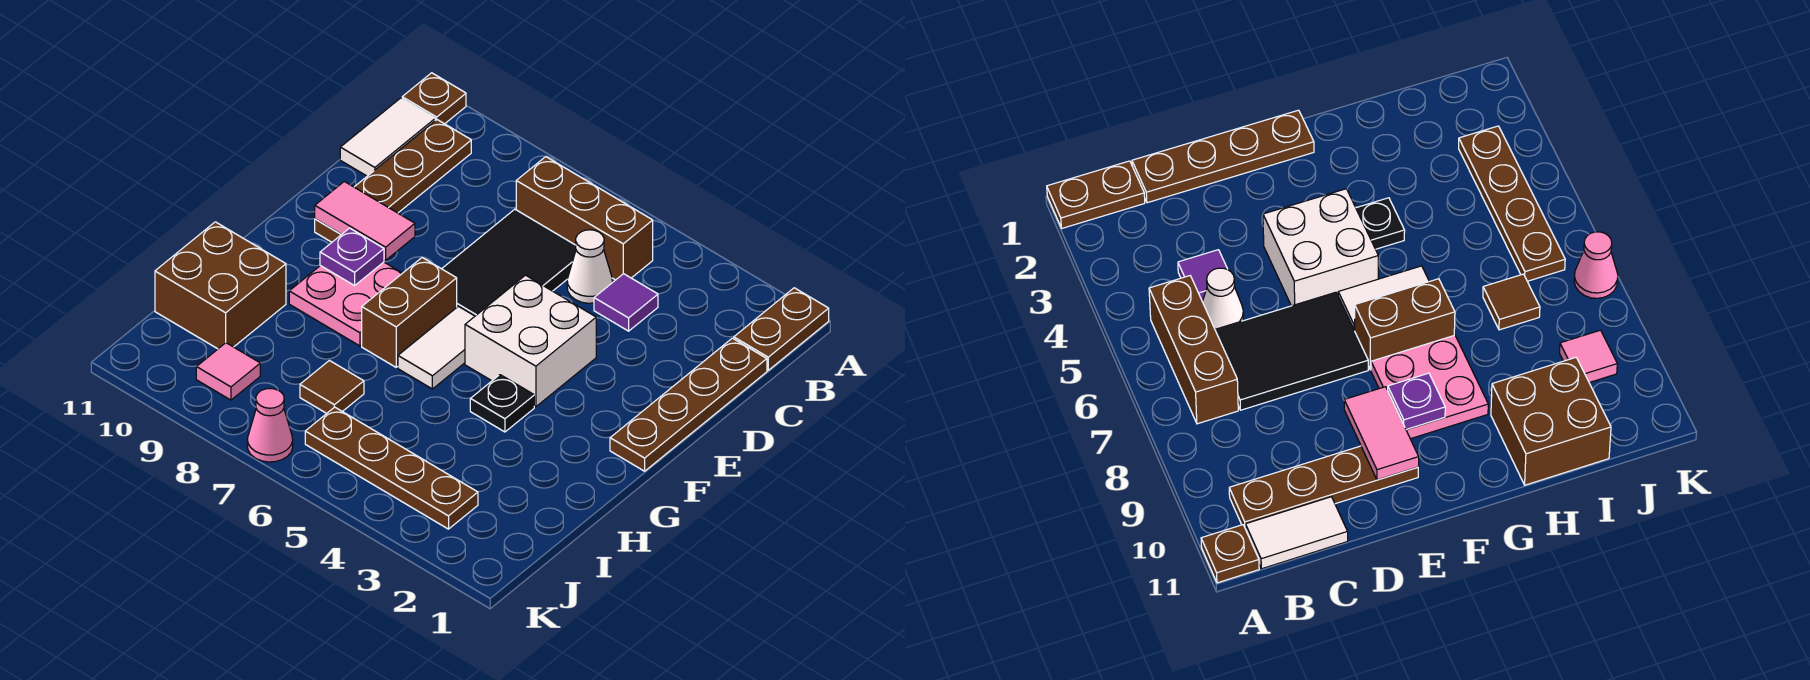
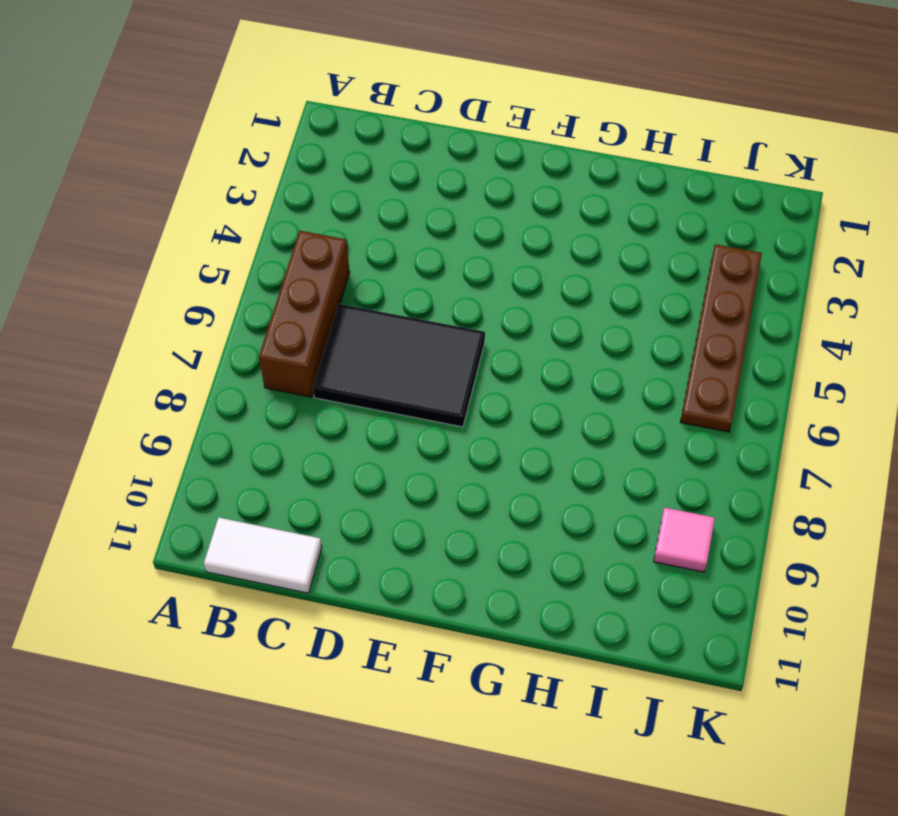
none -> brown plate A1:B1 level 1
none -> brown plate A11 level 1
none -> brown plate B10:E10 level 1

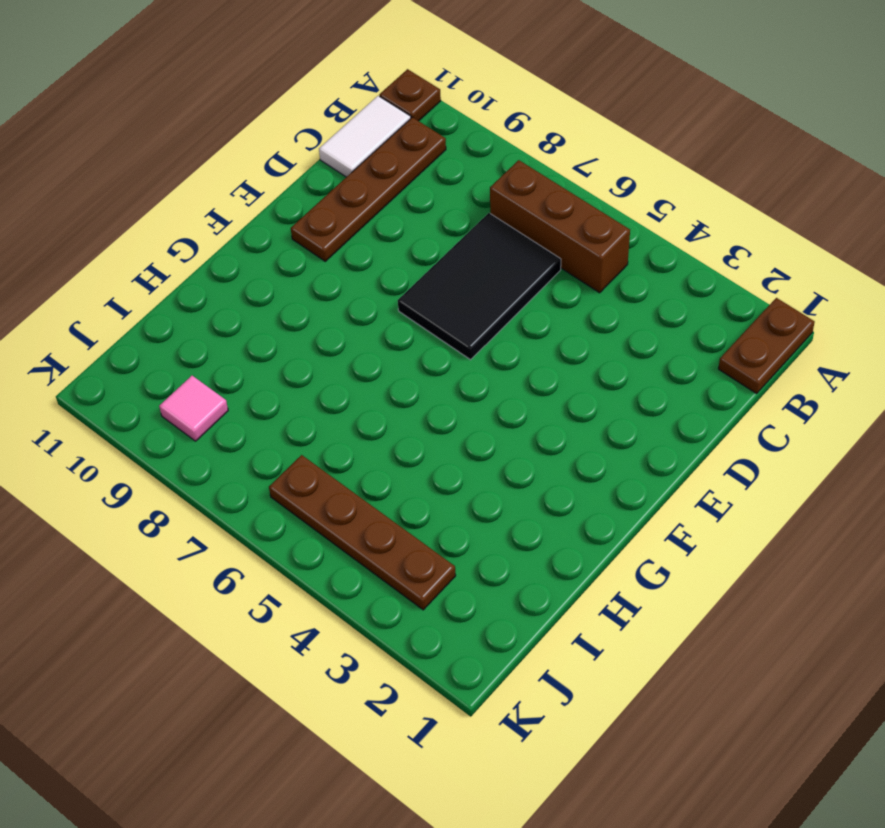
none -> brown plate C1:F1 level 1
none -> purple tile C4 level 1
none -> white cone C5 level 1

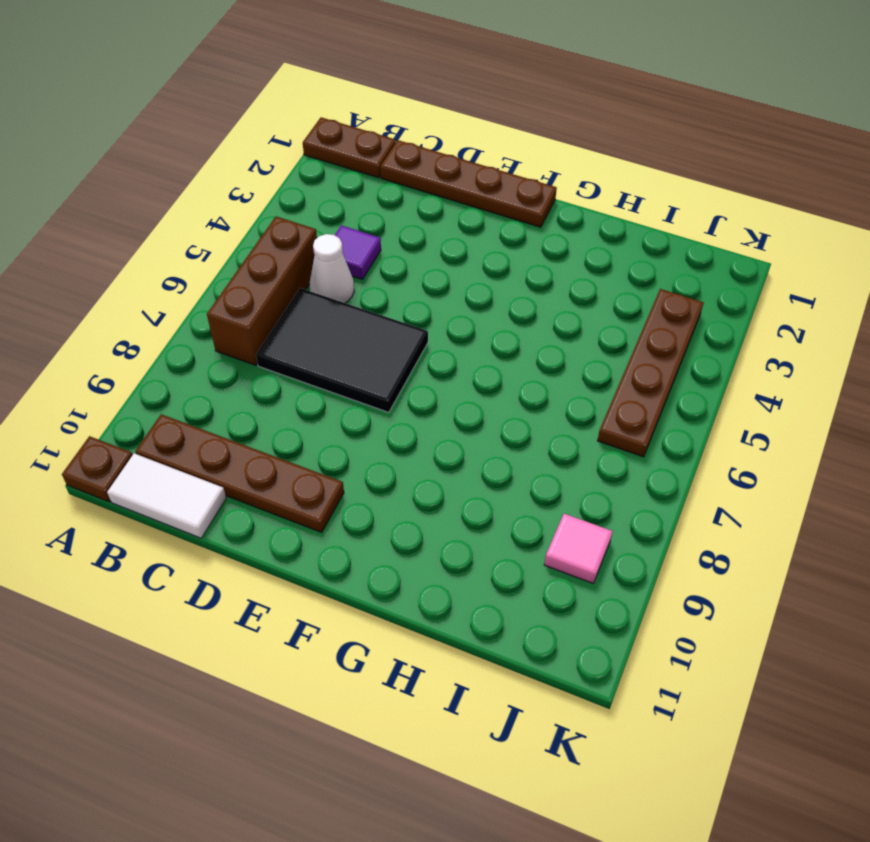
none -> white brick E4:F5 level 1
none -> white tile F6:G6 level 1
none -> brown brick F7:G7 level 1

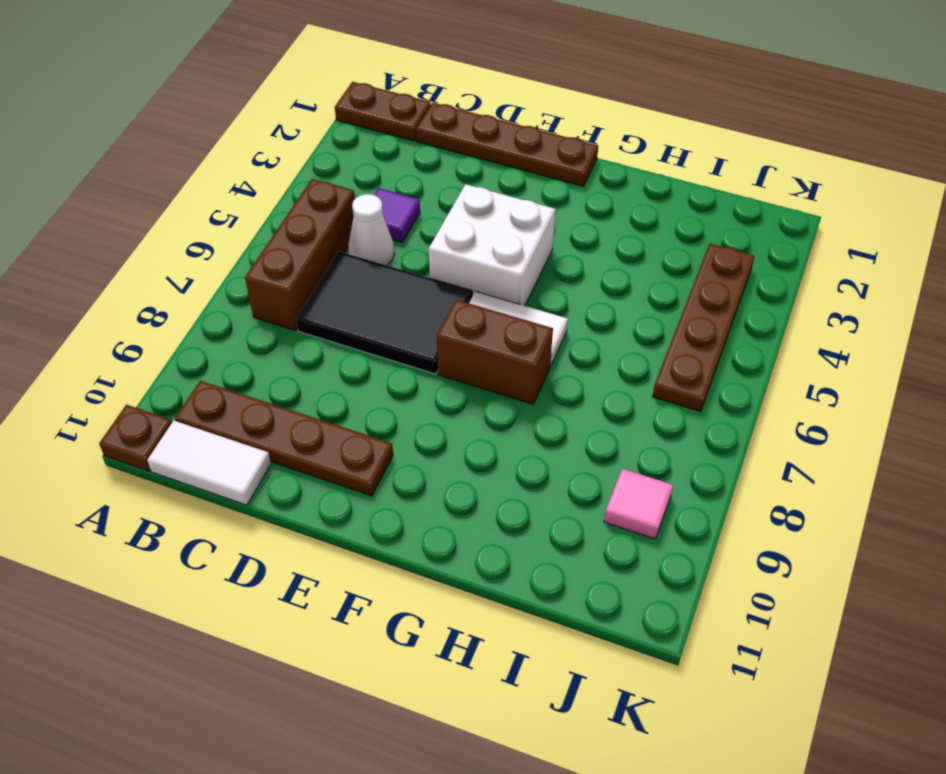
none -> pink plate F8:G9 level 1
none -> black plate G4 level 1
none -> brown brick H10:I11 level 1

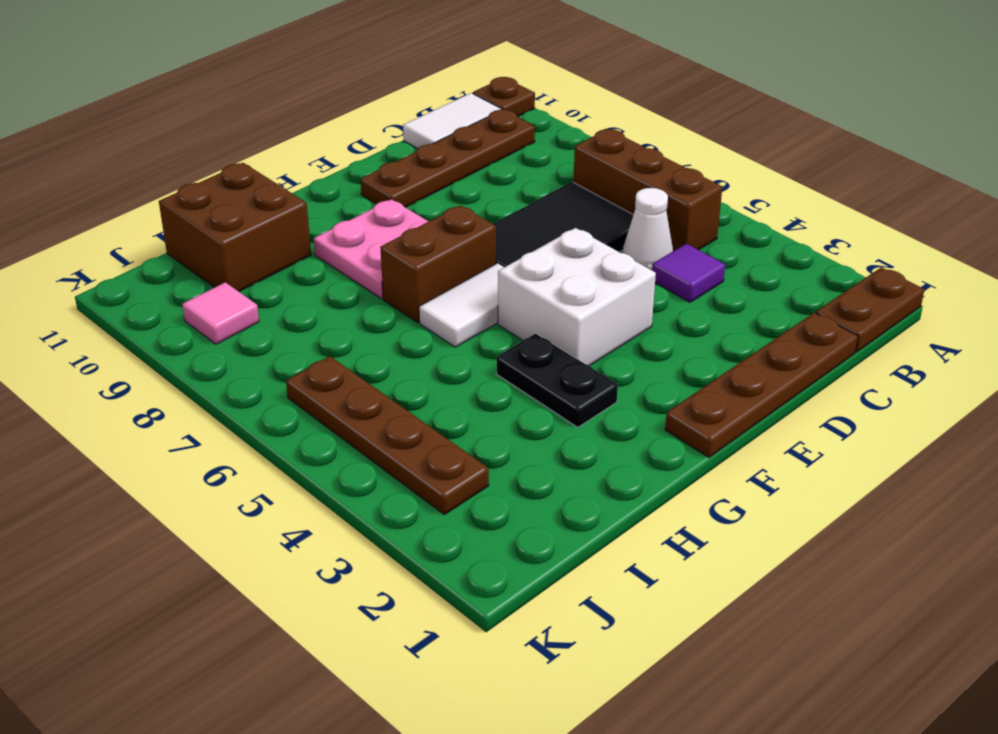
black plate G3:G4 level 1 -> black plate G4 level 1
none -> brown tile I7 level 1
none -> pink cone K7 level 1
none -> pink tile E9:E10 level 2

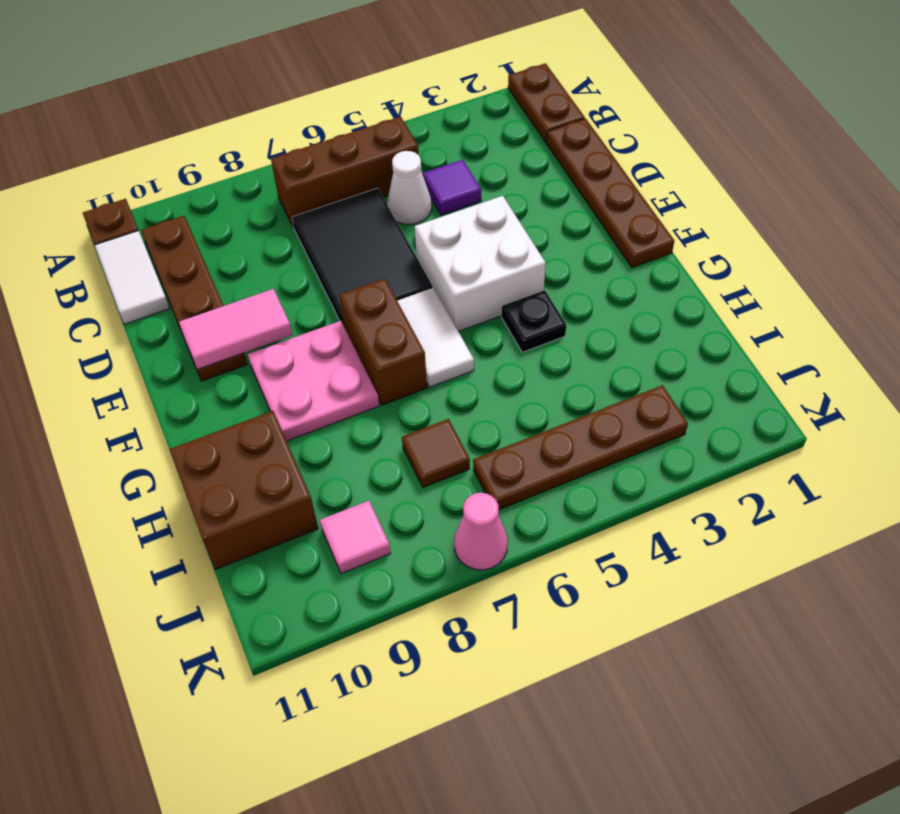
none -> purple plate F9 level 2

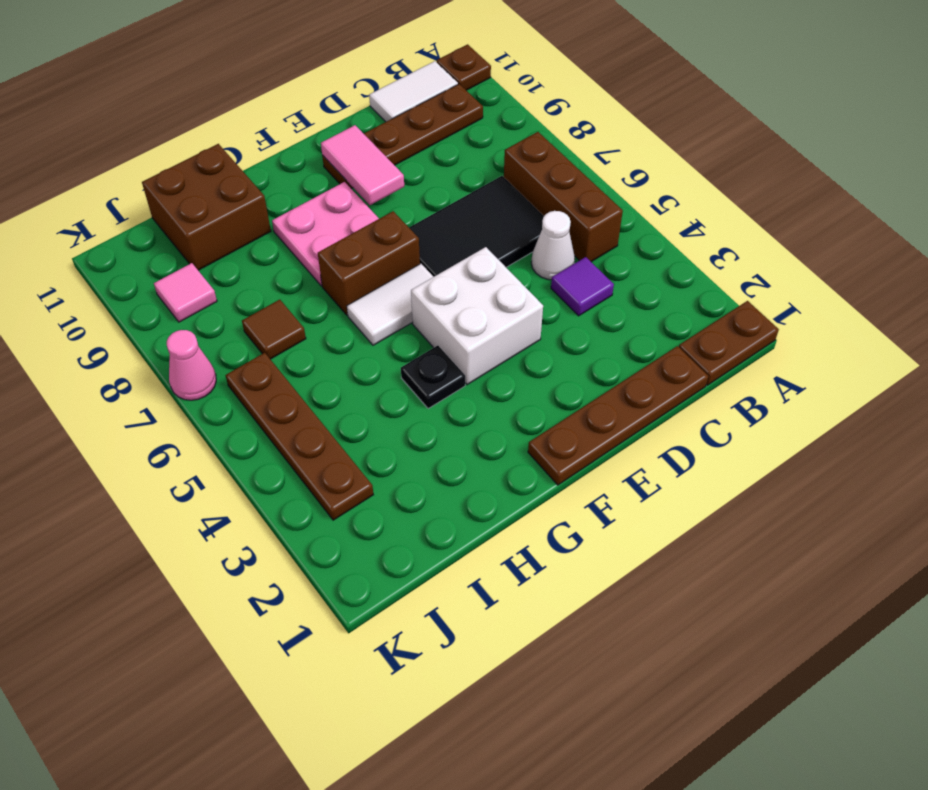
none -> purple plate F9 level 2

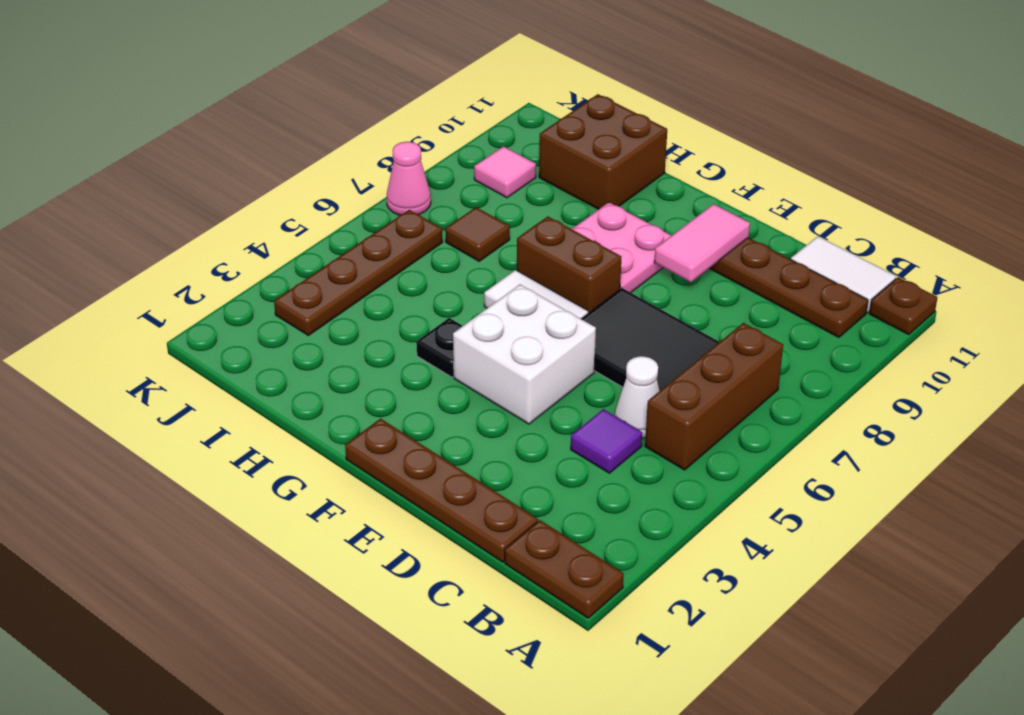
none -> purple plate F9 level 2

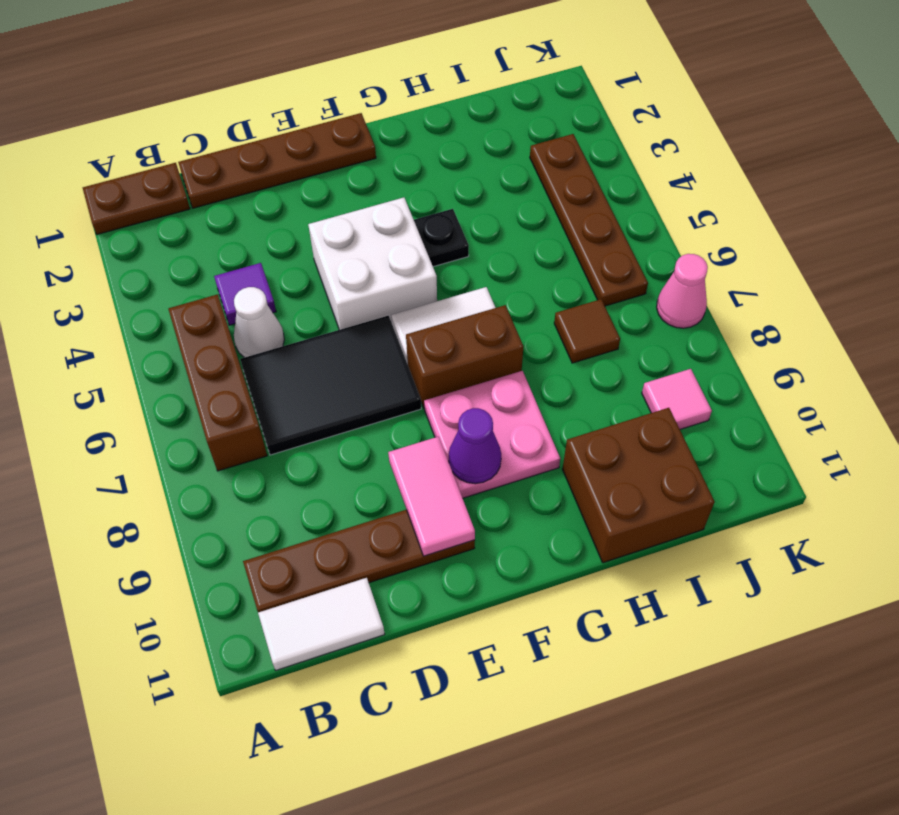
purple cone F9 level 2 -> purple plate F9 level 2
none -> brown plate A11 level 1

